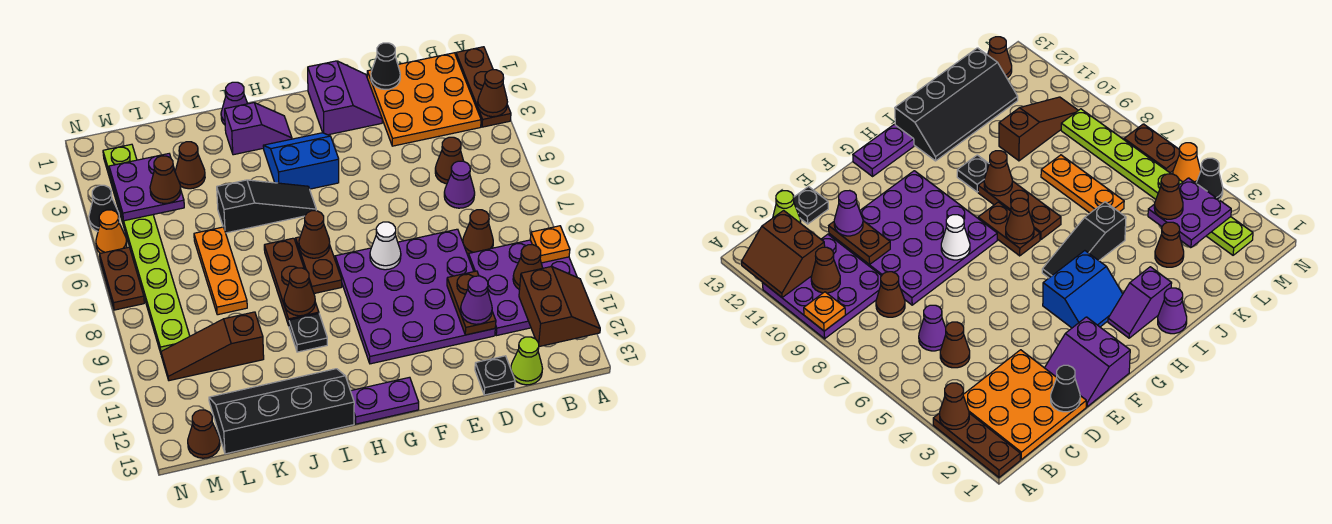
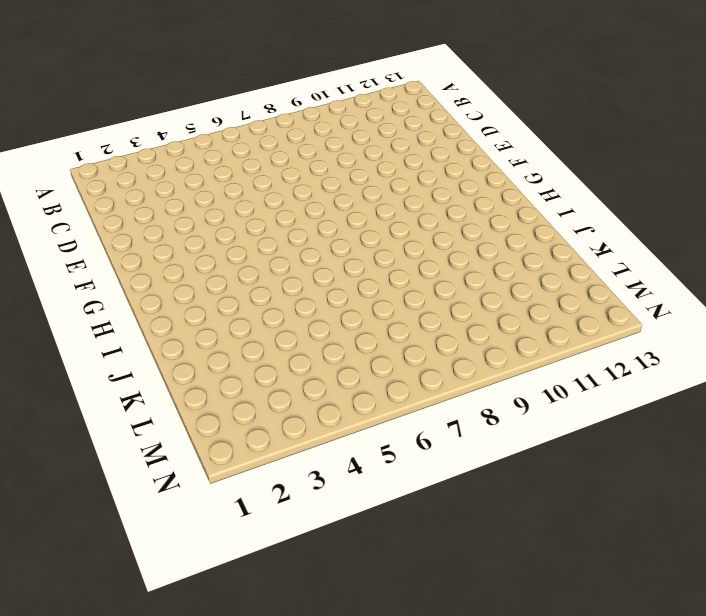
none -> brown plate A1:A3 level 1
none -> purple plate A9:C11 level 1
none -> orange plate B1:D3 level 1
none -> brown cone C5 level 1

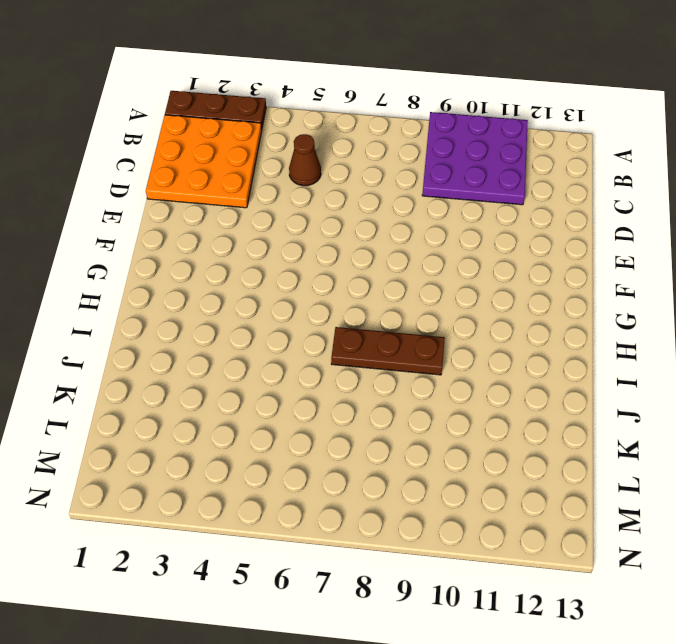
none -> purple cone C6 level 1
none -> brown cone C8 level 1
none -> lime cone C13 level 1
none -> purple plate D8:G11 level 1

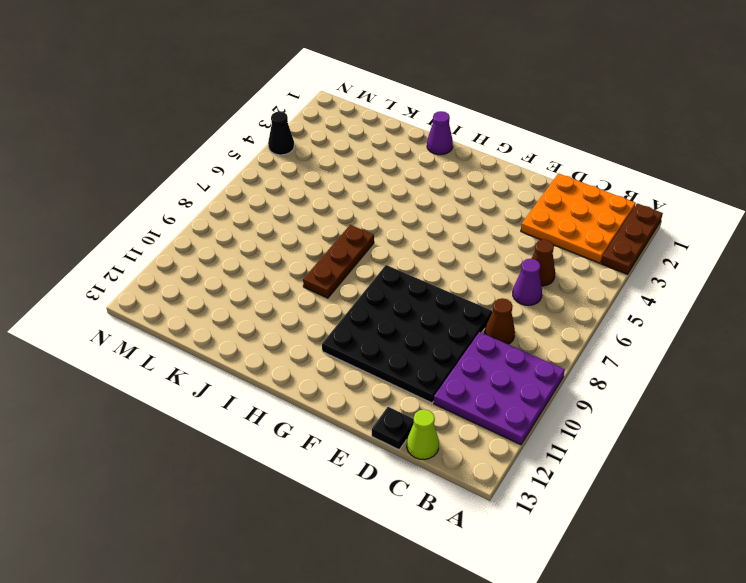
black plate D8:G11 level 1 -> purple plate D8:G11 level 1
none -> purple slope E1:F2 level 1 top F
none -> blue slope G3:H4 level 1 top 4
none -> purple plate G13:H13 level 1
none -> purple slope H2:I2 level 1 top I

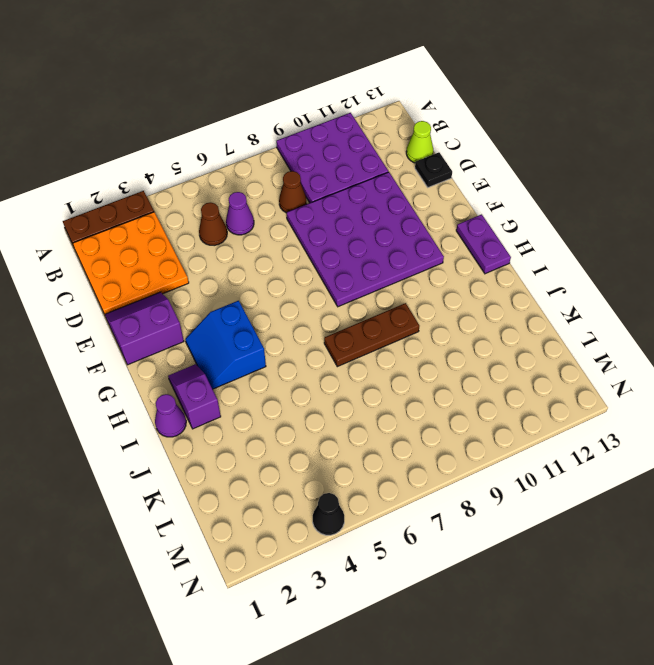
none -> black slope H5:J5 level 1 top J
none -> brown plate H7:H8 level 1
none -> black plate I10 level 1
none -> black slope I12:L13 level 1 top 13

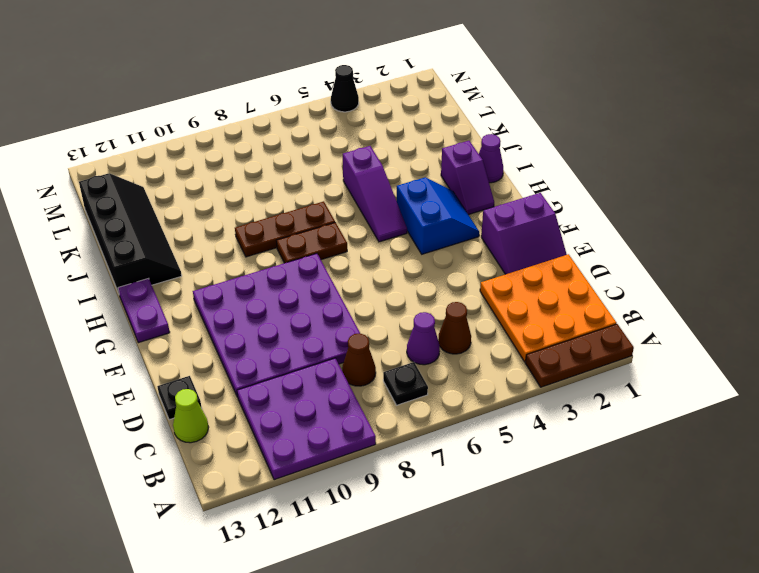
black plate B7 level 1 -> black plate I10 level 1
purple slope H5:J5 level 1 top J -> black slope H5:J5 level 1 top J
none -> brown cone K3 level 1
none -> orange plate K6:K8 level 1
none -> brown slope K10:M10 level 1 top K
none -> lime plate M2:M9 level 1

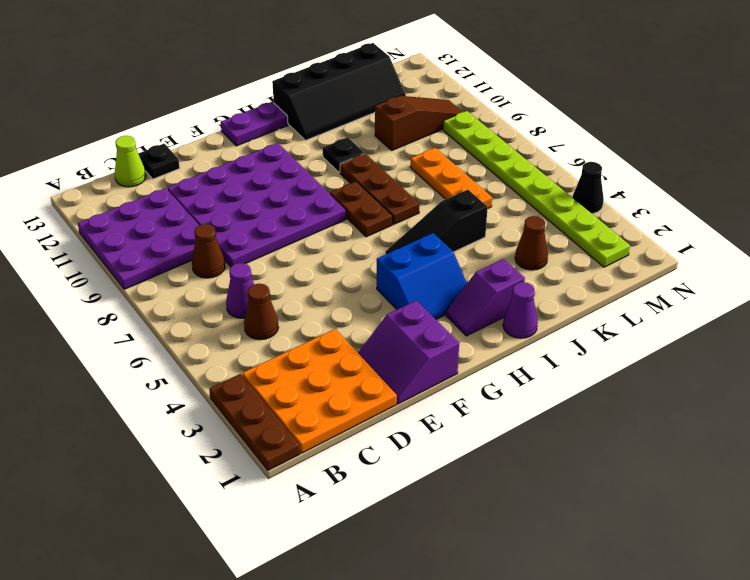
none -> brown cone M13 level 1
none -> orange cone N5 level 1
none -> brown plate N6:N7 level 1
none -> brown cone A3 level 2

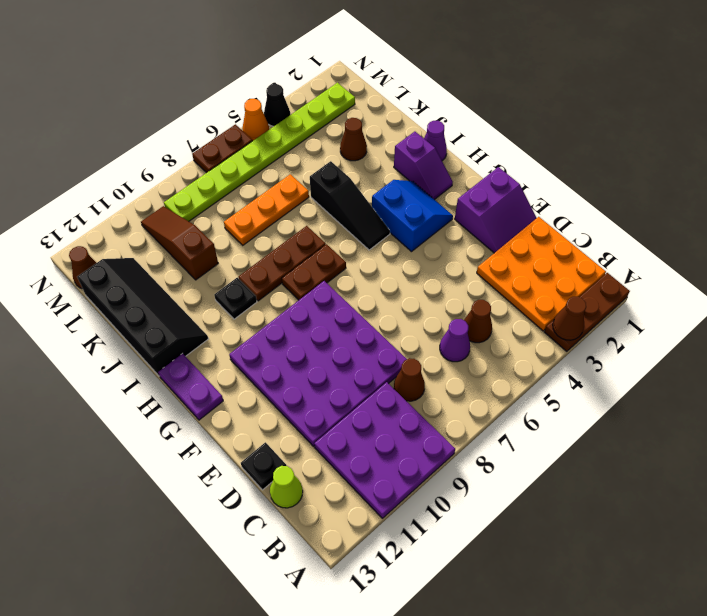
none -> orange plate A9 level 2
none -> brown slope A11:B12 level 2 top B
none -> brown cone B10 level 2
none -> black cone D1 level 2

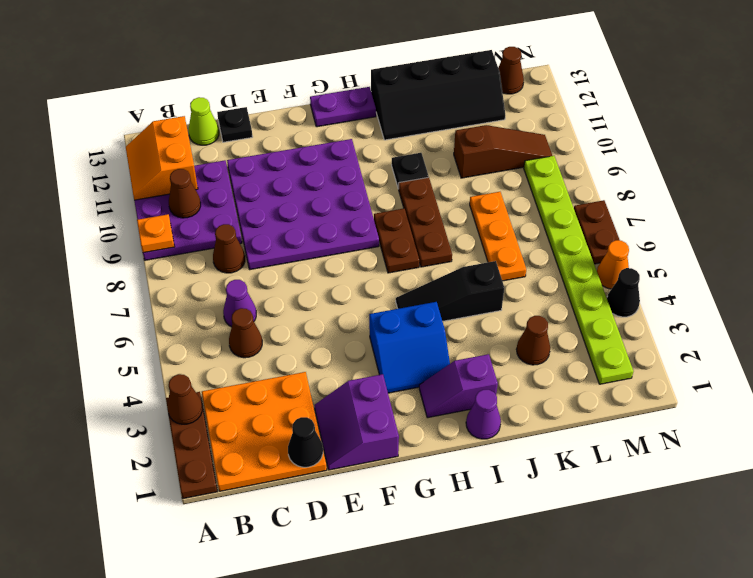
orange slope A11:B12 level 2 top B -> brown slope A11:B12 level 2 top B
none -> brown plate D10:D11 level 2
none -> white cone F8 level 2
none -> brown cone H7 level 2
none -> brown cone I9 level 2

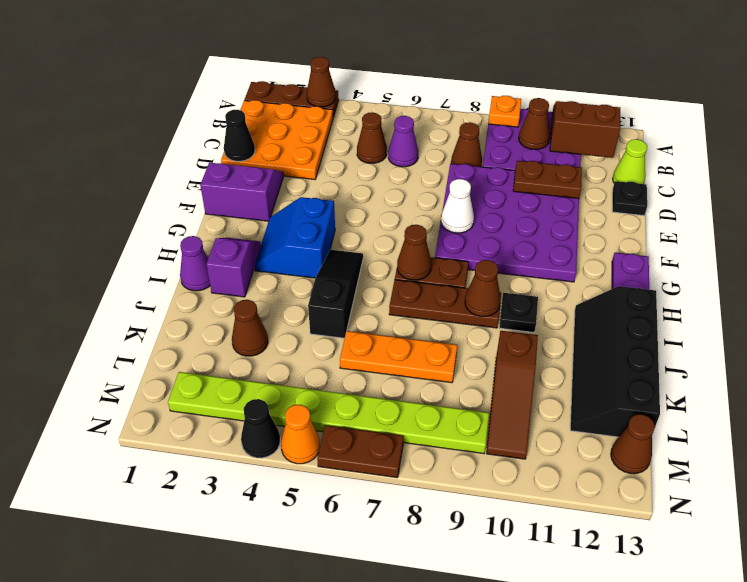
none -> purple plate L3:M4 level 2
none -> purple cone D11 level 3
none -> brown cone L4 level 3

